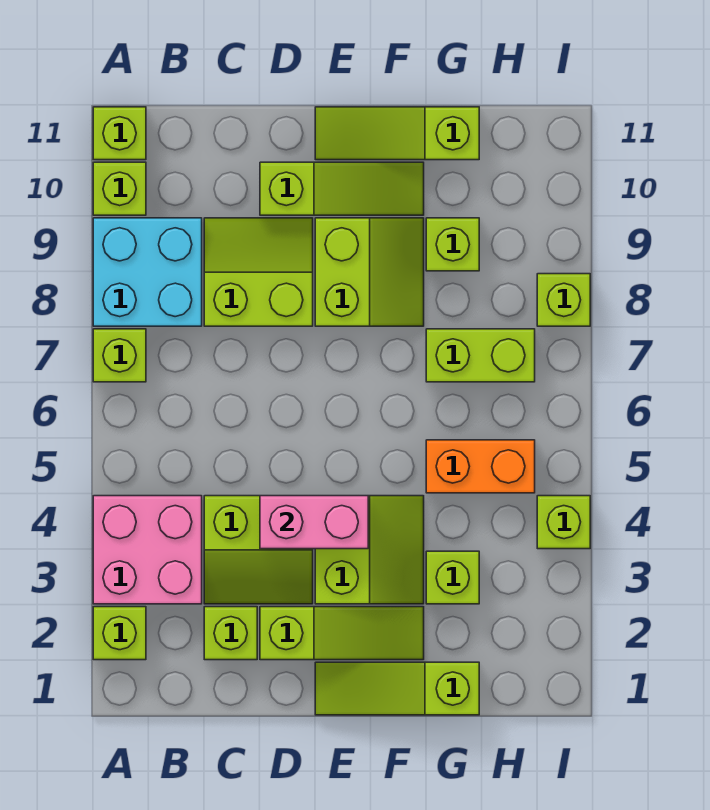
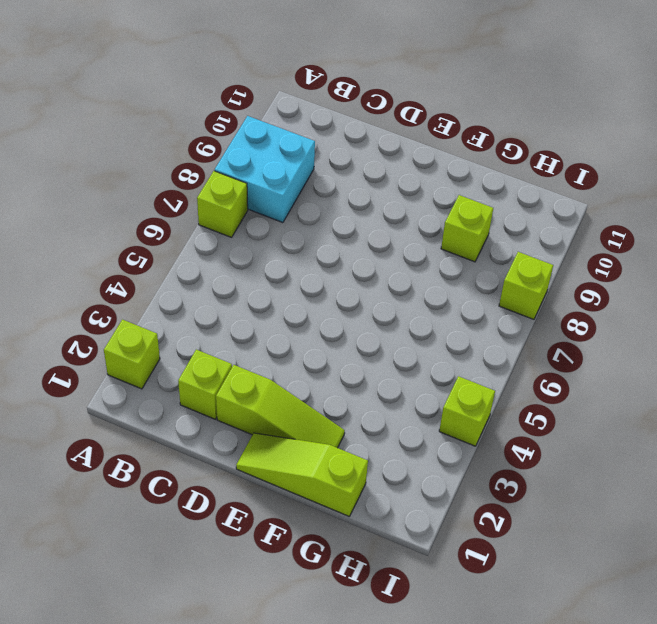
none -> pink brick A3:B4 level 1
none -> lime brick A10 level 1
none -> lime brick A11 level 1

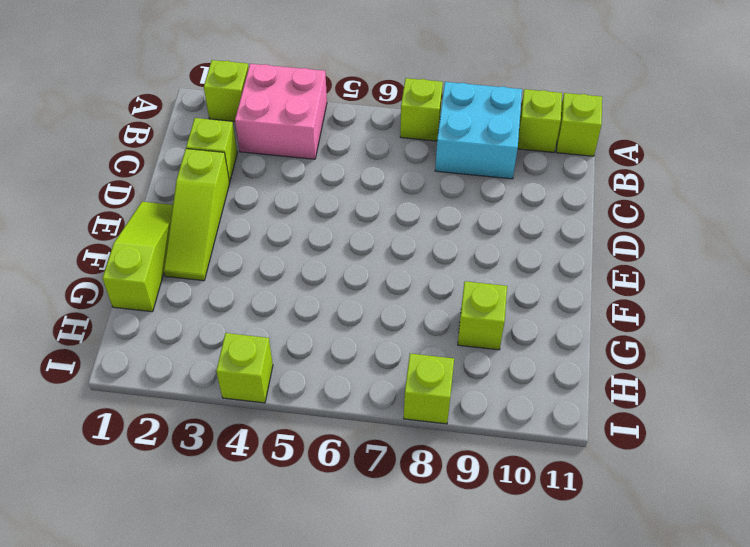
none -> lime slope C3:D4 level 1 top 4
none -> lime slope C8:D9 level 1 top 8
none -> lime slope D10:F10 level 1 top D

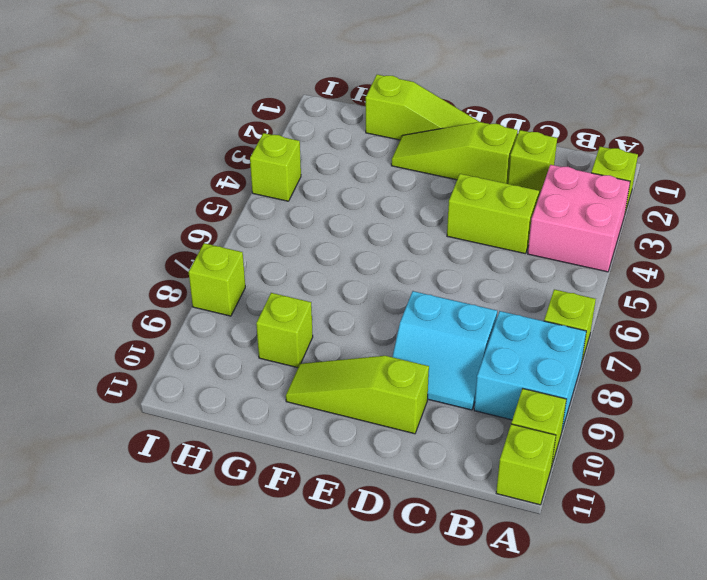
cyan slope C8:D9 level 1 top 8 -> lime slope C8:D9 level 1 top 8
none -> lime slope E3:F4 level 1 top E
none -> lime slope E8:F9 level 1 top E
none -> lime slope E11:G11 level 1 top G

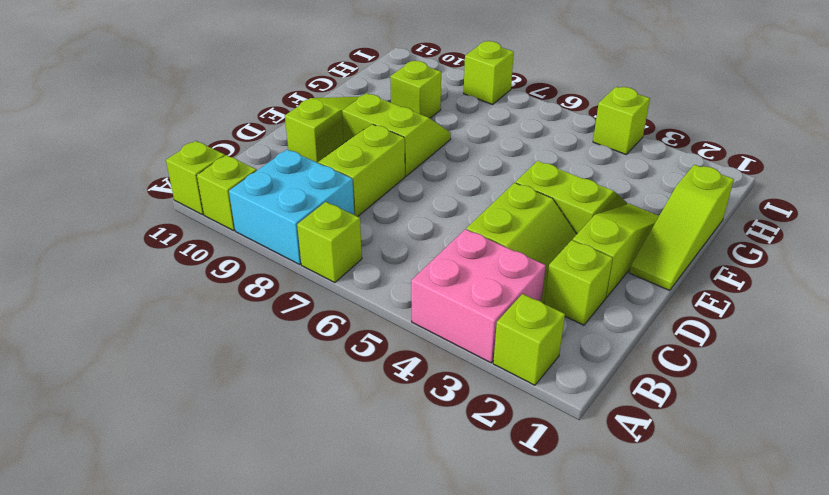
none -> lime slope E11:G11 level 1 top G
none -> lime brick G3 level 1
none -> orange brick G5:H5 level 1

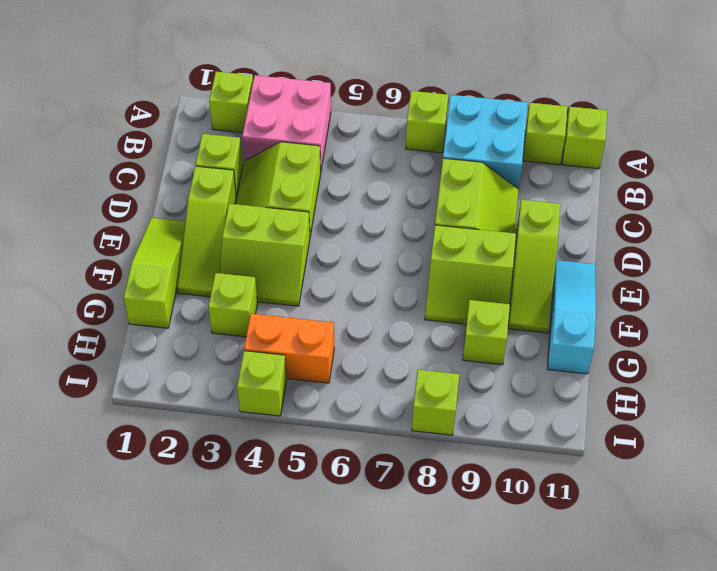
cyan slope E11:G11 level 1 top G -> lime slope E11:G11 level 1 top G
orange brick H4:H5 level 1 -> orange brick G5:H5 level 1
none -> lime brick G7:H7 level 1
none -> pink brick D4:E4 level 2

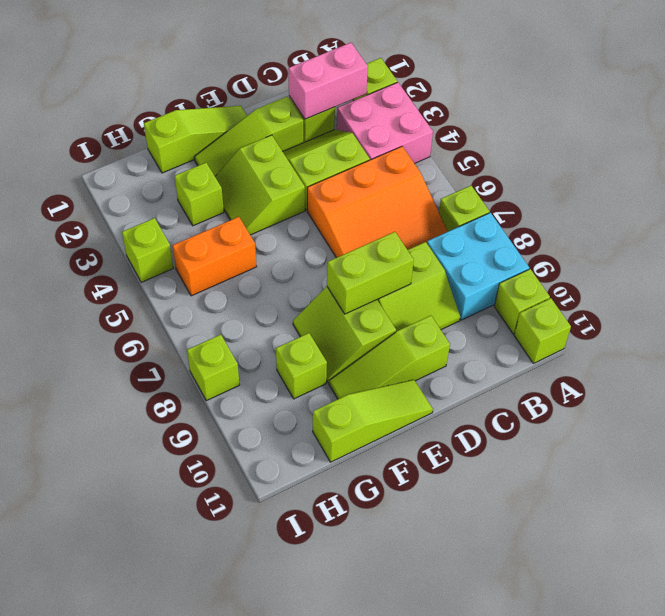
pink brick B2:C2 level 2 -> pink brick D4:E4 level 2
orange slope B5:D7 level 1 top 5 -> none
lime brick D8:E8 level 2 -> lime brick G7:H7 level 1

